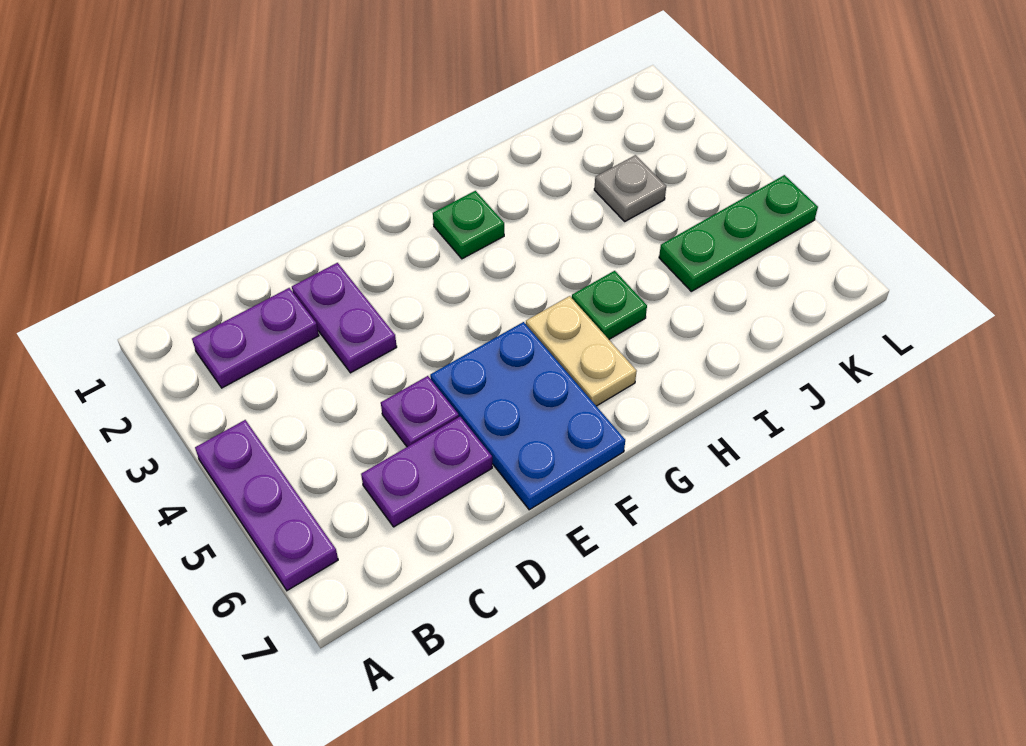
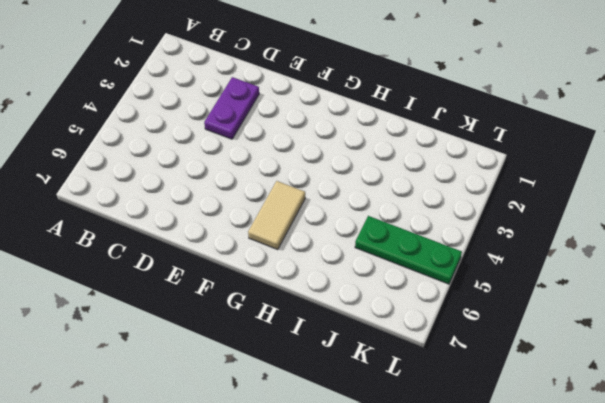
tan tile G5:G6 level 1 -> tan plate G5:G6 level 1
none -> purple plate A4:A6 level 1
none -> purple plate B2:C2 level 1

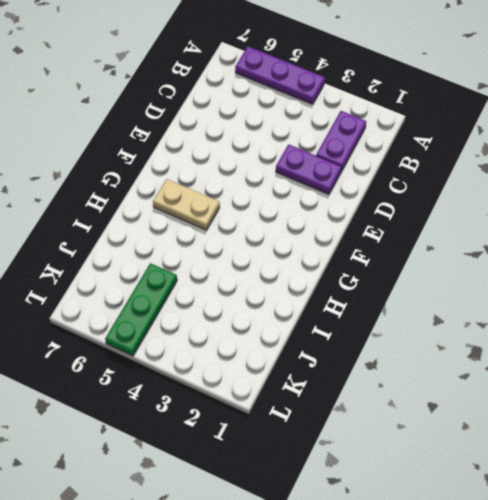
none -> purple plate C6:D6 level 1
none -> purple plate D5 level 1

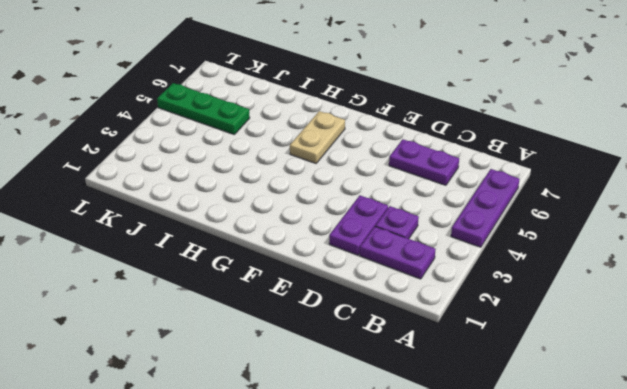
purple plate C3 level 1 -> purple plate D5 level 1
none -> blue plate E5:F7 level 1
none -> green plate G2 level 1

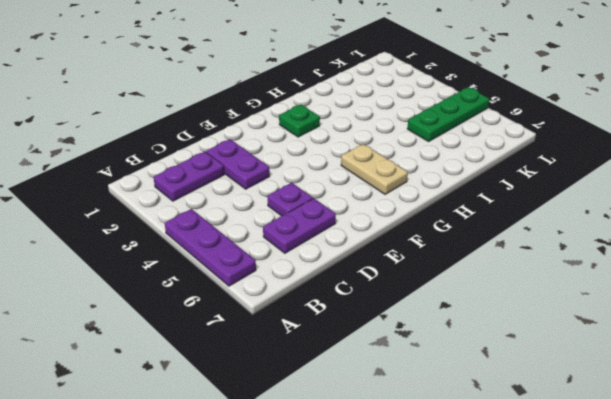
none -> blue plate E5:F7 level 1
none -> green plate H5 level 1

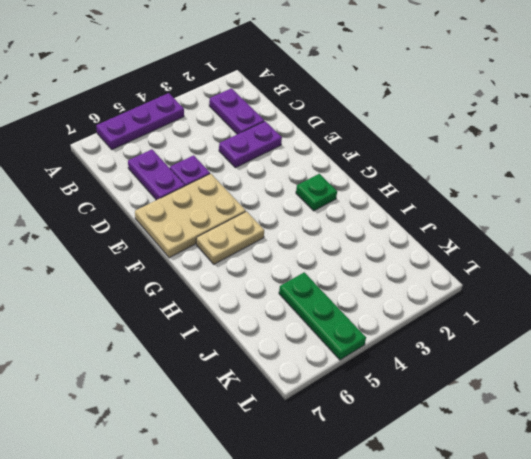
tan plate E5:F7 level 1 -> blue plate E5:F7 level 1
none -> green plate H5 level 1
none -> grey plate J3 level 1

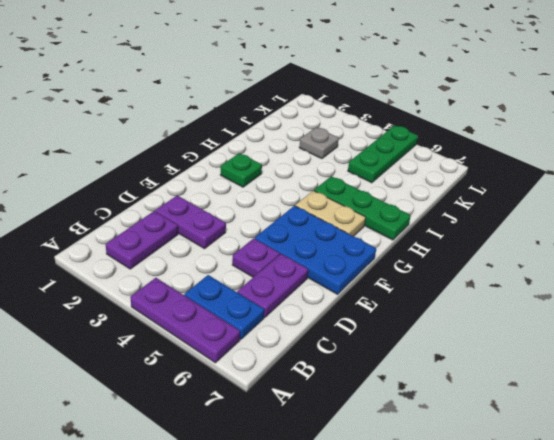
blue plate B5:B6 level 1 -> none
green plate H5:H7 level 1 -> green plate H5 level 1

